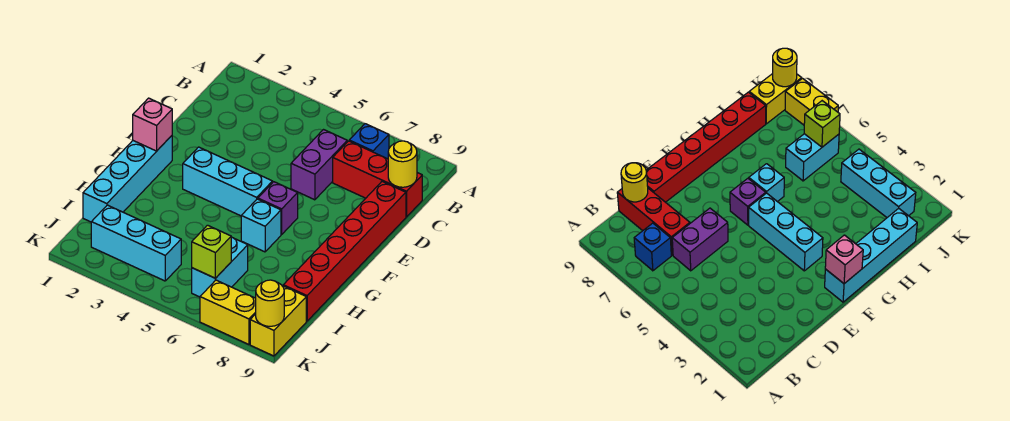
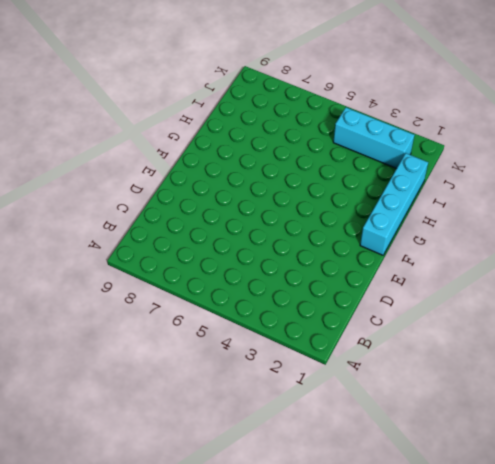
none -> blue brick B7 level 1
none -> purple brick C6:D6 level 1
none -> red brick C7:C9 level 1

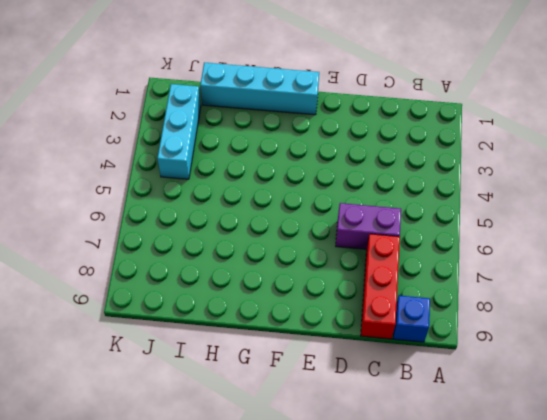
blue brick B9 level 1 -> blue brick B7 level 1
none -> red brick D9:I9 level 1
none -> cyan brick F3:F5 level 1
none -> purple brick F6 level 1

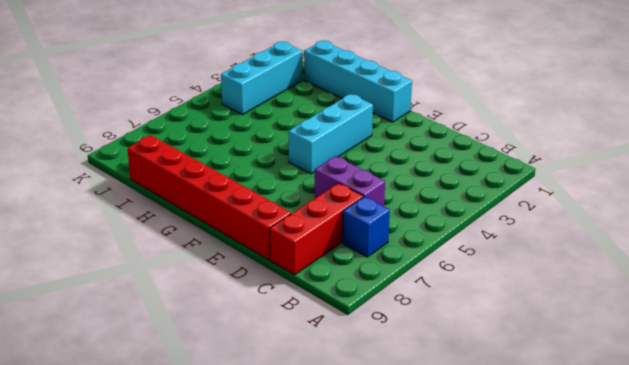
none -> purple brick F6 level 1
none -> cyan brick G6 level 1
none -> cyan brick I6:J6 level 1

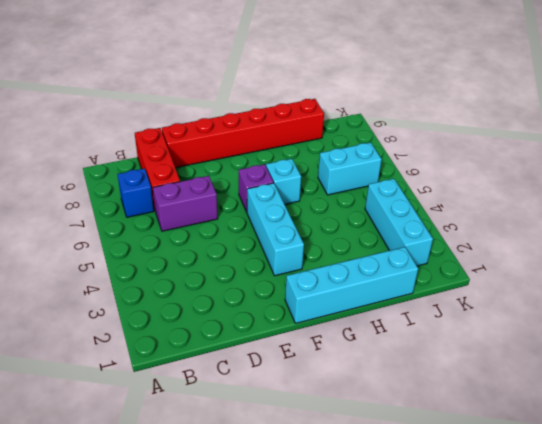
none -> yellow brick J9:K9 level 1
none -> yellow brick K7:K8 level 1
none -> yellow round brick C9 level 2

